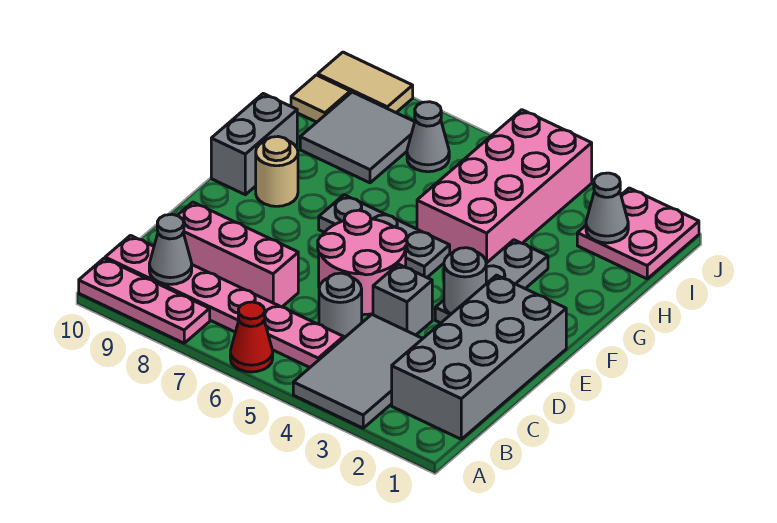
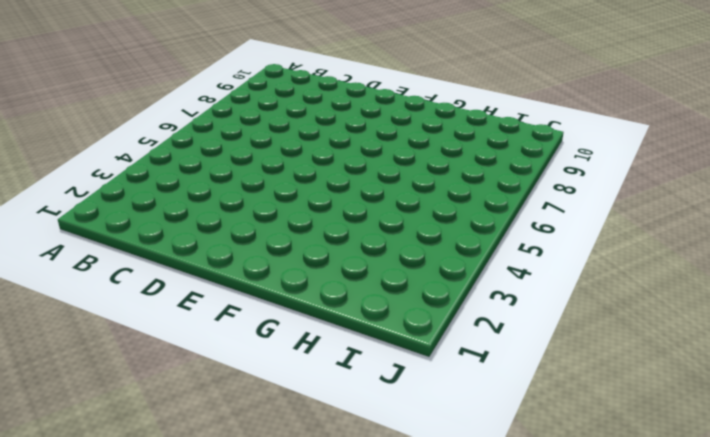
none -> grey tile A3:C4 level 1
none -> red cone A6 level 1
none -> pink plate A8:A10 level 1

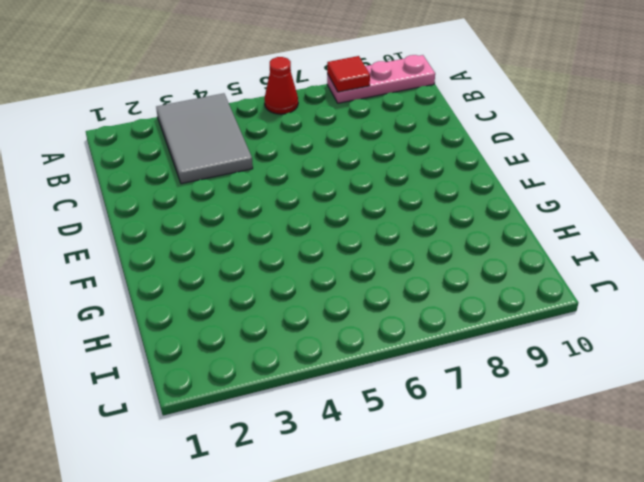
red tile A8 level 2 -> none
none -> grey brick B1:E2 level 1
none -> pink plate B5:B10 level 1
none -> grey round brick C5 level 1

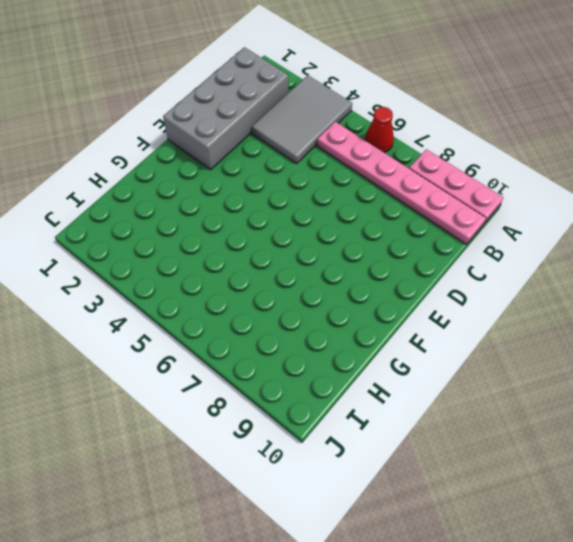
none -> grey round brick C5 level 1
none -> pink brick C7:C9 level 1
none -> grey brick D4 level 1

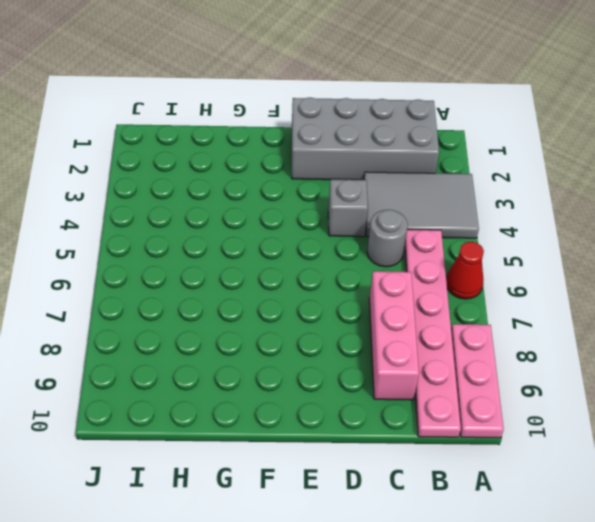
none -> pink round brick D5:E6 level 1
none -> grey plate E3:G3 level 1
none -> grey plate F5:F7 level 1

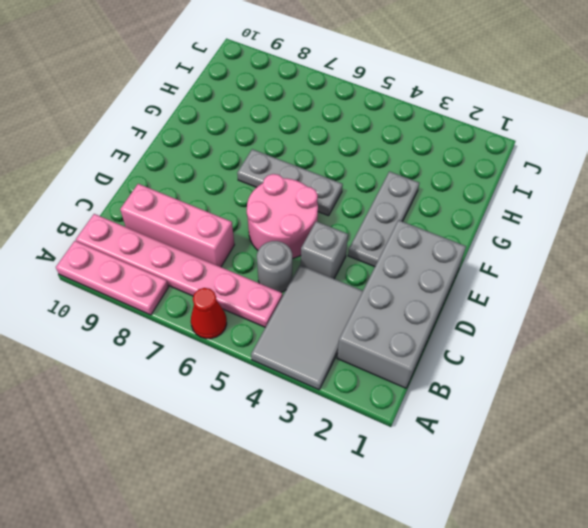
none -> tan round brick F9 level 1
none -> grey brick F10:G10 level 1
none -> pink brick G4:J5 level 1

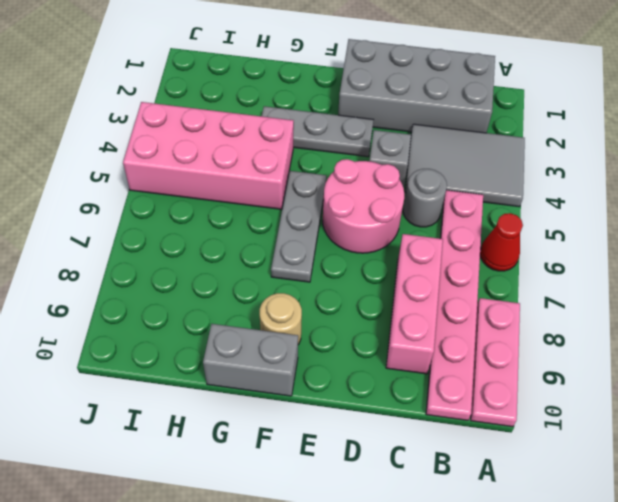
none -> grey tile H8:I9 level 1
none -> pink plate I1:J2 level 1
none -> grey cone I7 level 1

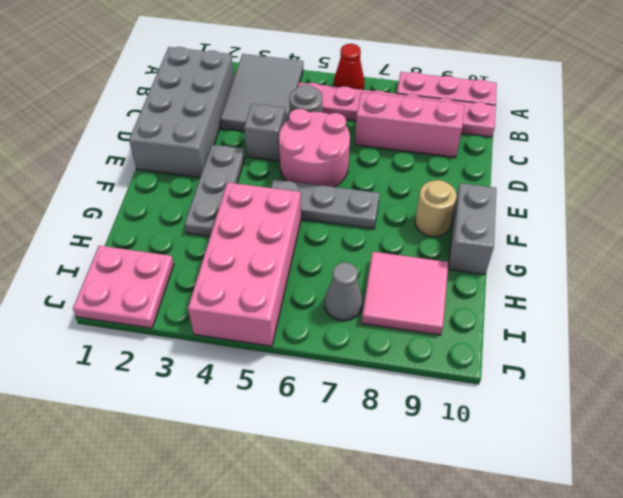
pink tile H8:I9 level 1 -> grey tile H8:I9 level 1
none -> tan tile I10 level 1
none -> tan tile J9:J10 level 1
none -> grey cone B9 level 2

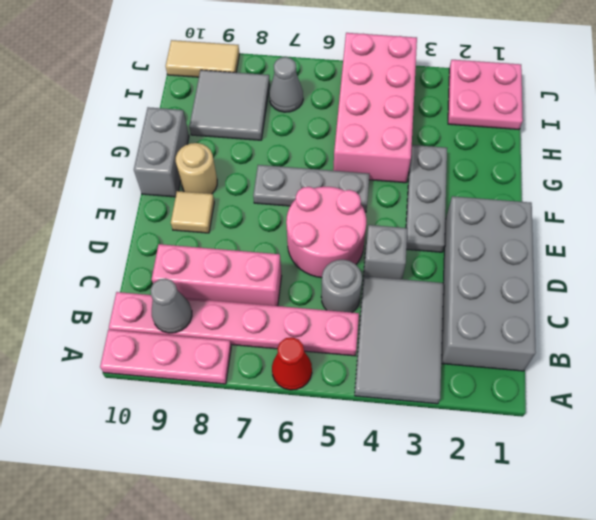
tan tile E9 level 1 -> tan tile I10 level 1
none -> grey round brick E3 level 2
none -> grey cone I2 level 2

